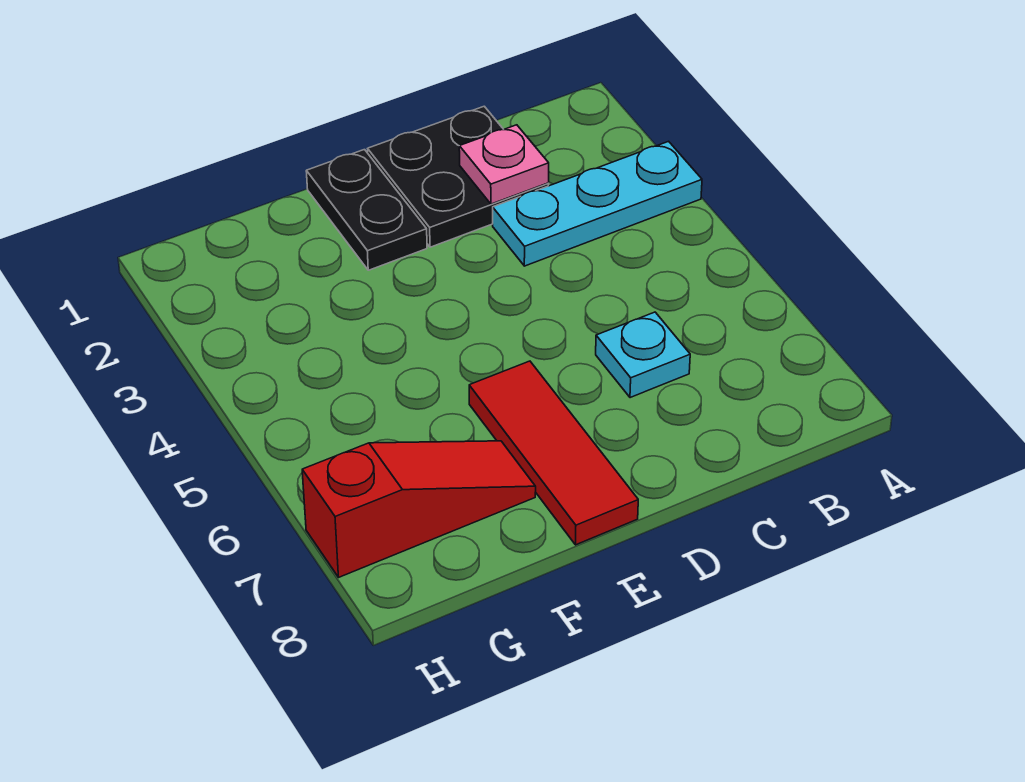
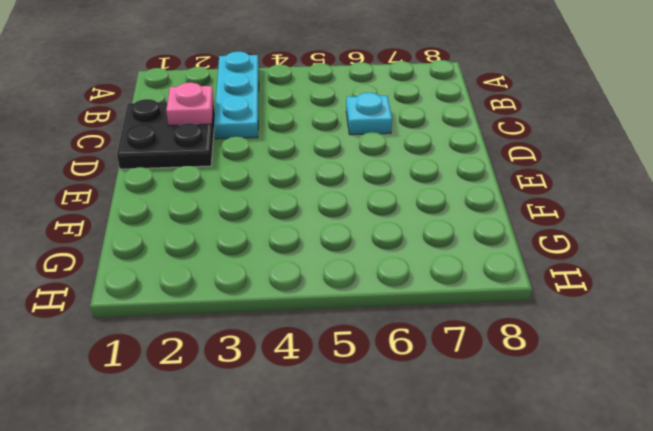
none -> black plate E1:E2 level 1
none -> red tile E6:E8 level 1

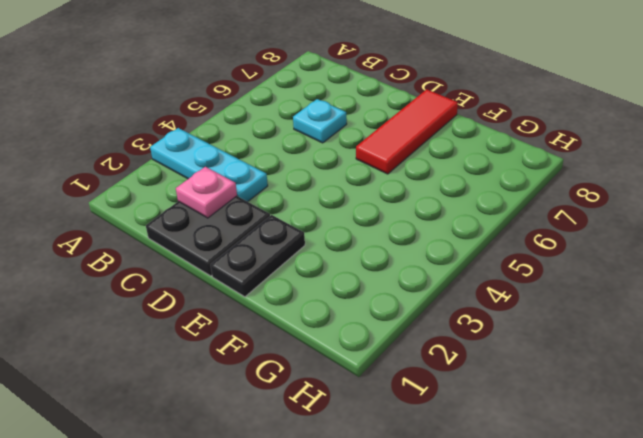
none -> red slope F7:H7 level 1 top H

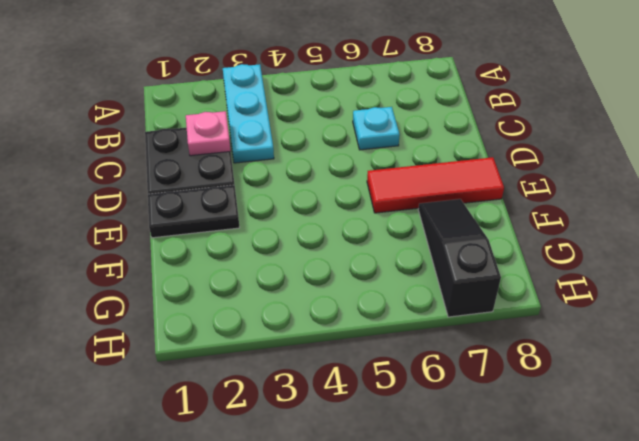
black slope F7:H7 level 1 top H -> red slope F7:H7 level 1 top H

